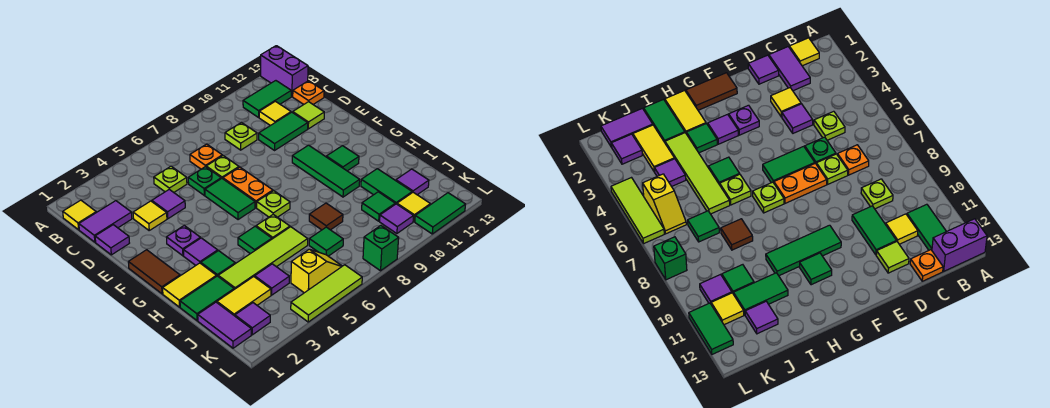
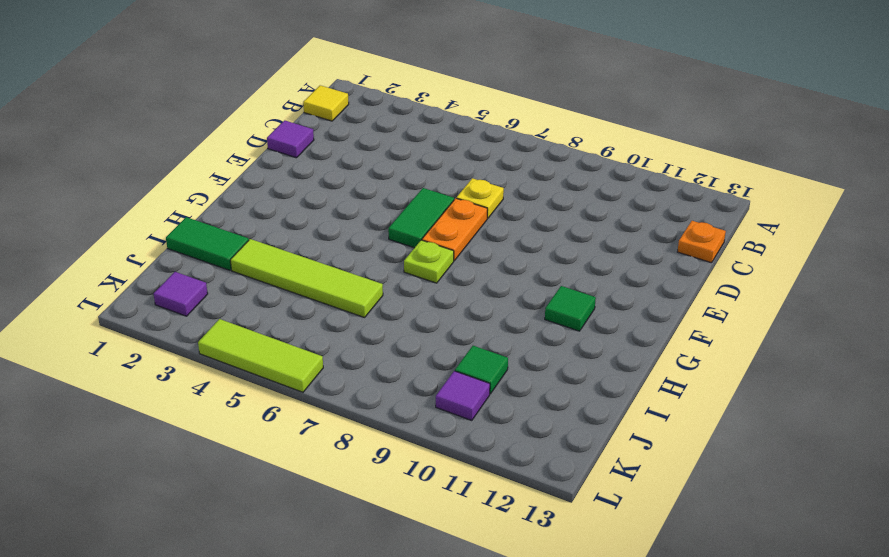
yellow plate D7 level 1 -> lime plate D7 level 1
none -> purple brick A13:B13 level 1
none -> green tile B11:B12 level 1
none -> purple tile C1:C2 level 1
none -> lime plate C5 level 1

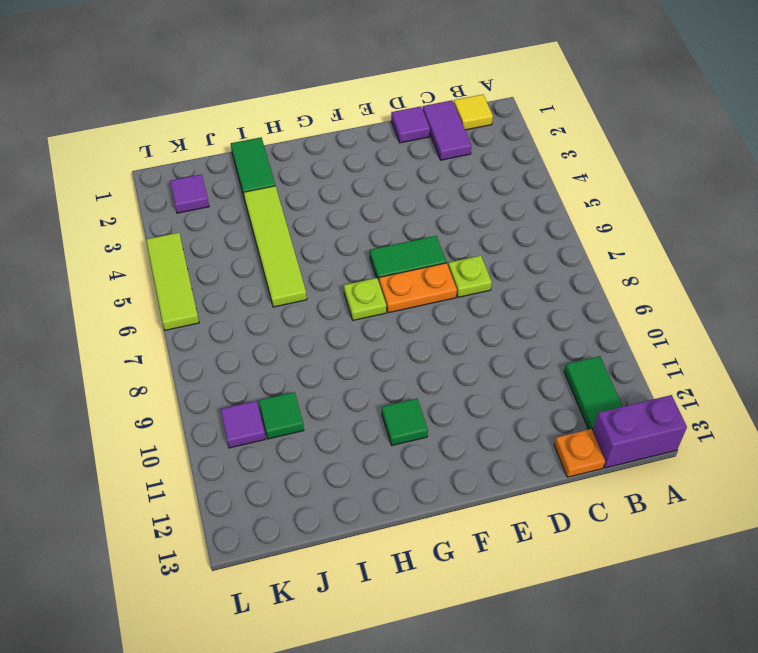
none -> lime plate C5 level 1
none -> orange plate C7 level 1
none -> lime plate C9 level 1
none -> yellow tile C11 level 1

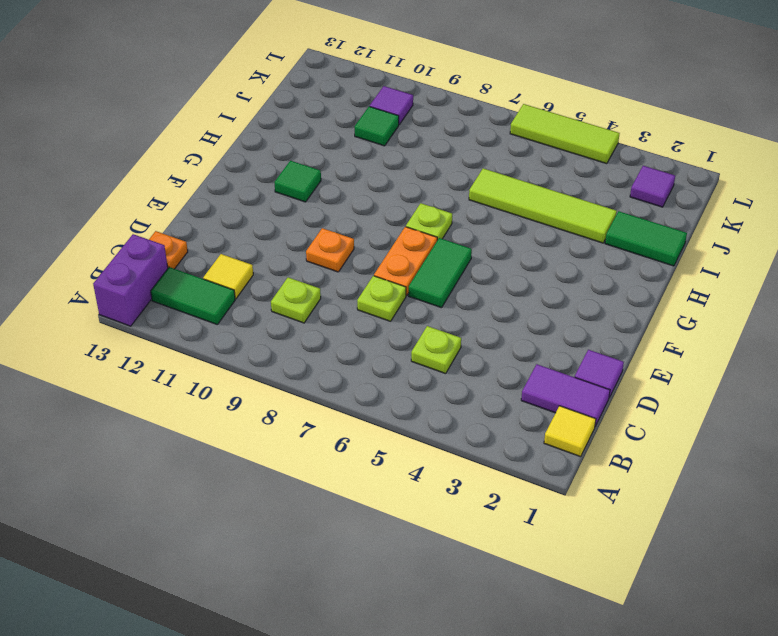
orange plate E9 level 1 -> orange plate C7 level 1
none -> yellow tile D3 level 1
none -> purple tile D4 level 1
none -> green plate D6 level 1
none -> green tile D10:D11 level 1

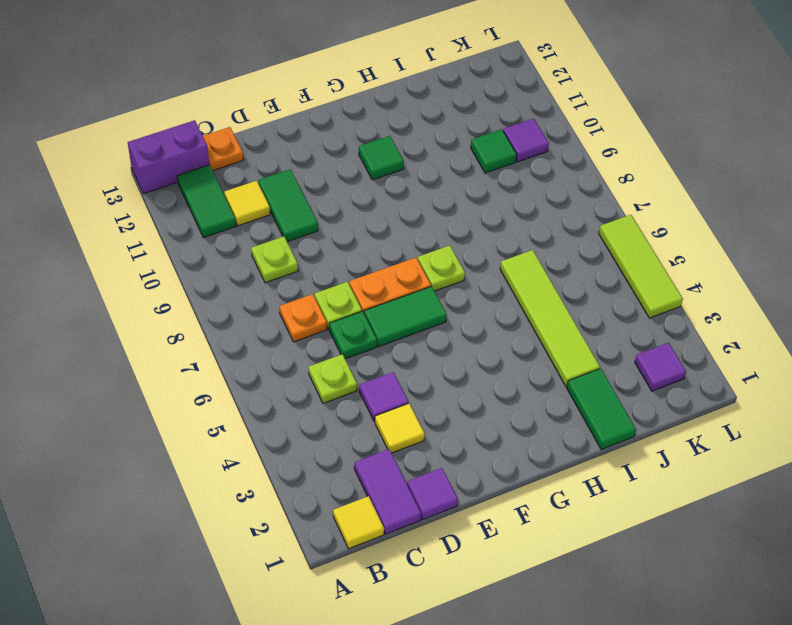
none -> lime tile D12 level 1
none -> brown tile F1:G1 level 1
none -> purple plate F3 level 1
none -> green tile F10:H10 level 1

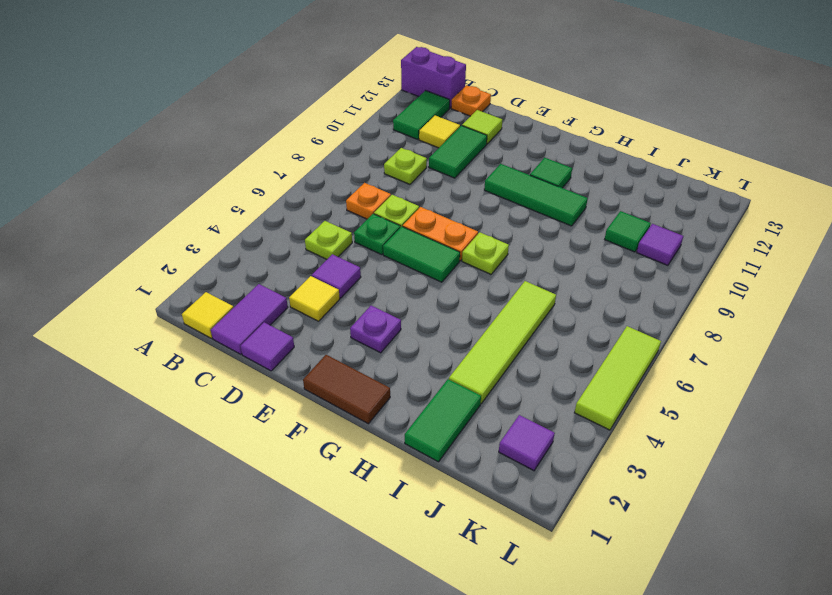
none -> purple tile G3 level 1
none -> yellow tile H1:H2 level 1
none -> green tile H3 level 1
none -> green tile H5 level 1

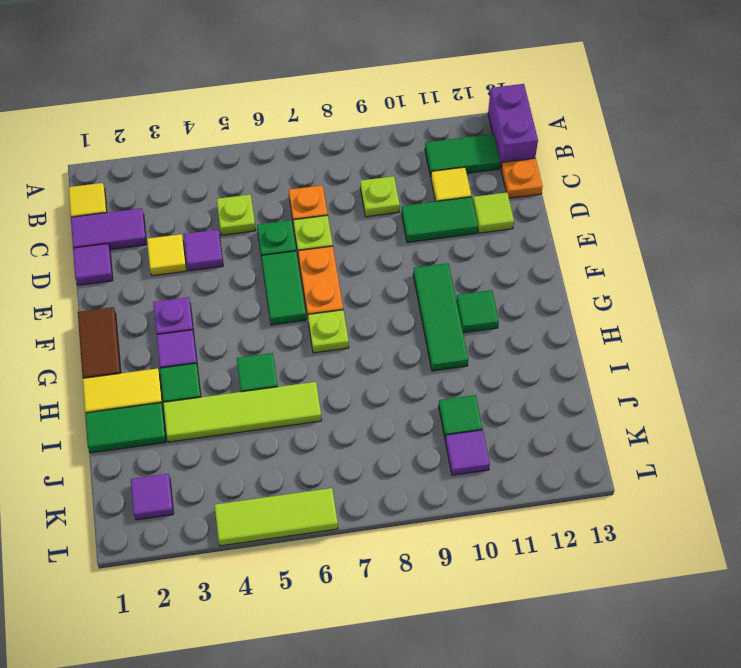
none -> lime plate H6 level 1
none -> brown tile I8 level 1
none -> green tile I11:J11 level 1
none -> purple tile J1:K1 level 1

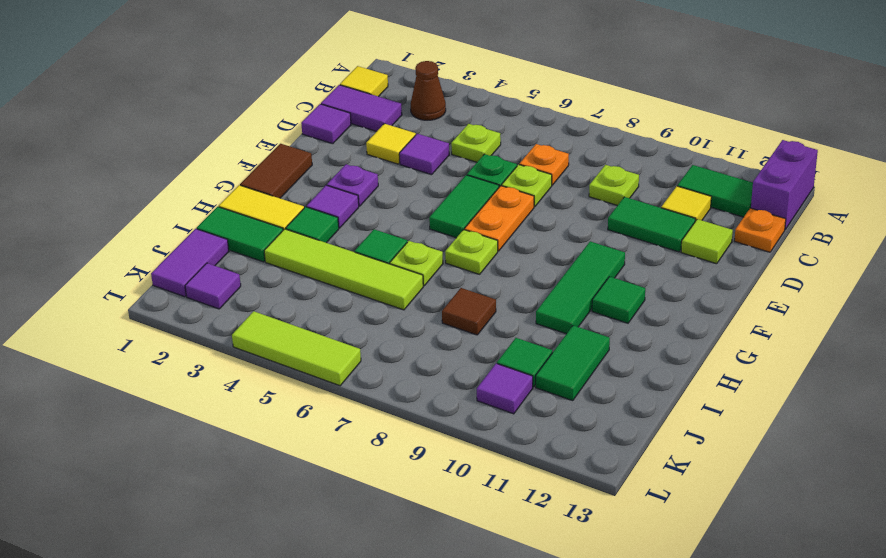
brown cone B3 level 1 -> none
none -> yellow tile J2:J3 level 1
none -> purple tile J4 level 1
none -> green tile J7 level 1
none -> purple tile J12 level 1

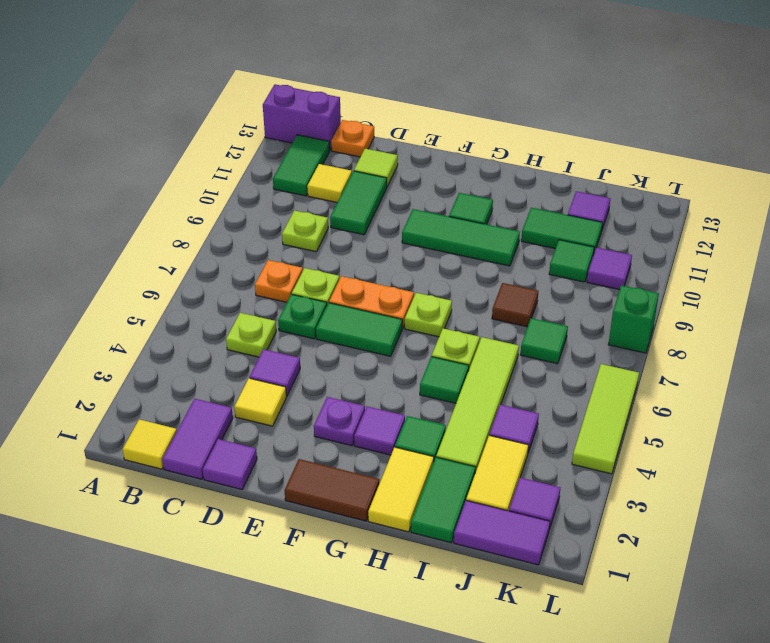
none -> yellow slope K5:K6 level 1 top 5
none -> yellow tile K11 level 1
none -> green tile L11:L12 level 1

